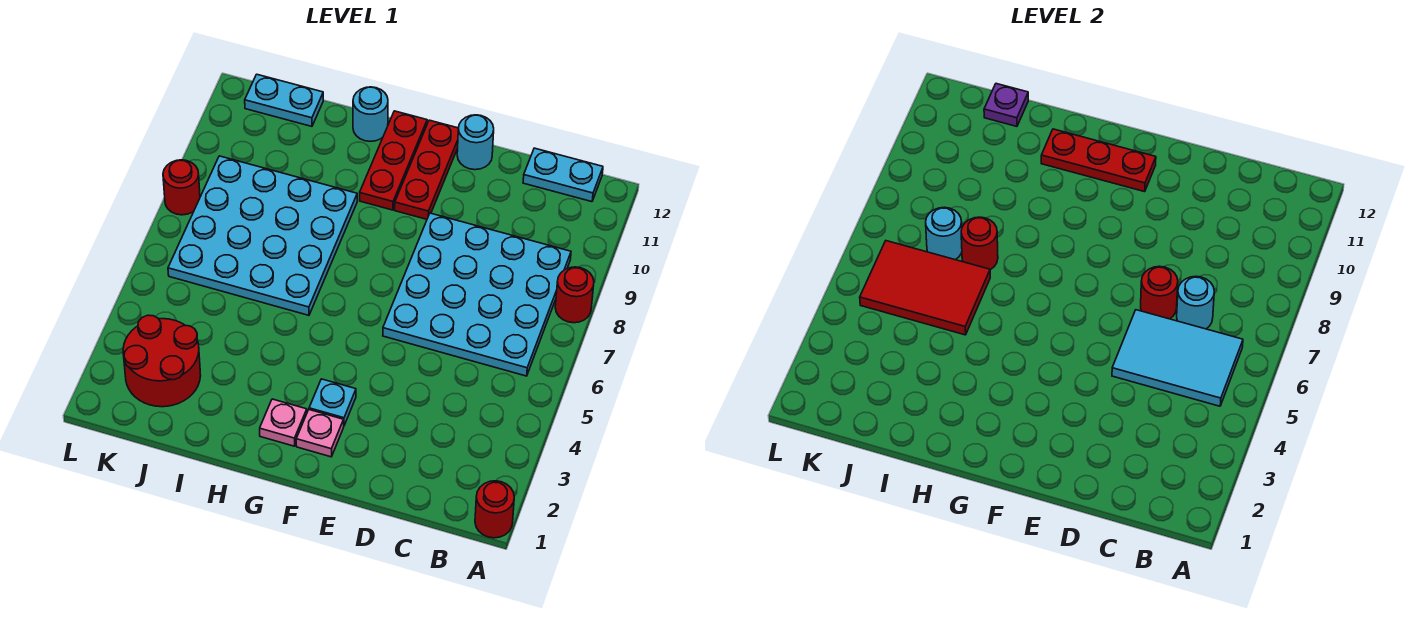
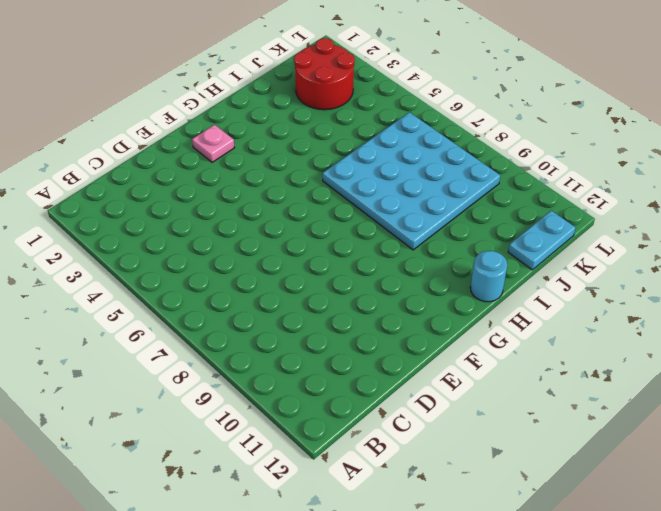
none -> red round brick A1 level 1
none -> red round brick A8 level 1
none -> cyan plate B6:E9 level 1

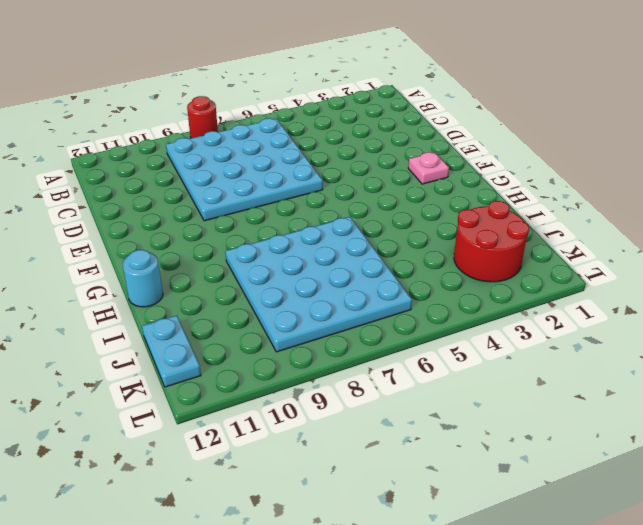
none -> red round brick A1 level 1
none -> cyan plate B12:C12 level 1
none -> cyan round brick E12 level 1

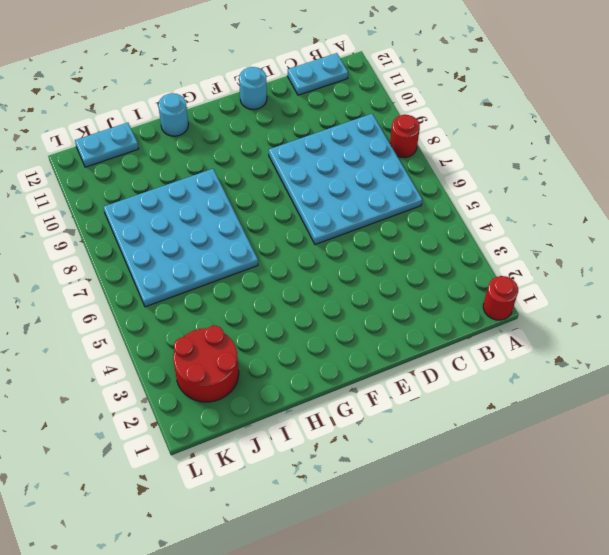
none -> pink plate F2 level 1
none -> cyan plate F3 level 1
none -> red plate F10:F12 level 1

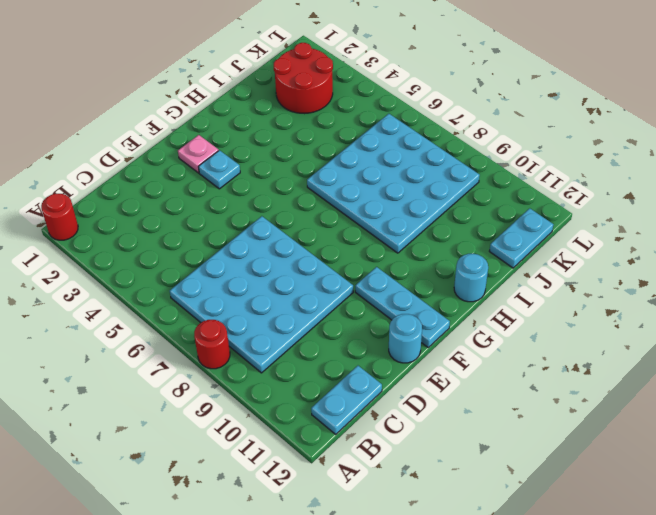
cyan plate F10:F12 level 1 -> red plate F10:F12 level 1
none -> pink plate G2 level 1
none -> red plate G10:G12 level 1
none -> red round brick L8 level 1

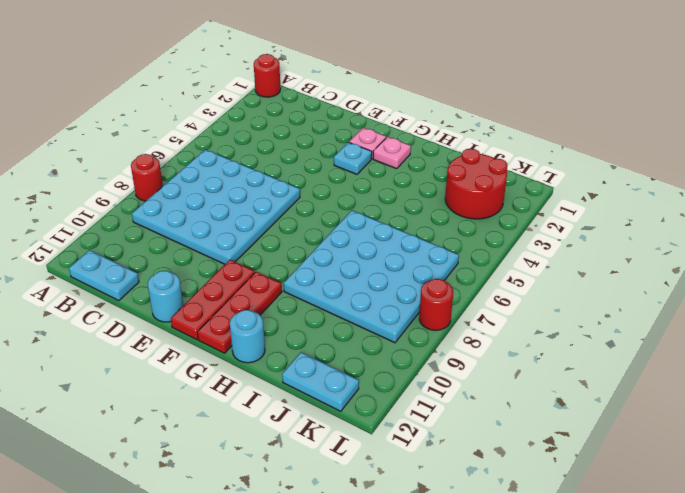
none -> cyan tile B5:D6 level 2
none -> cyan round brick C7 level 2
none -> red round brick D7 level 2

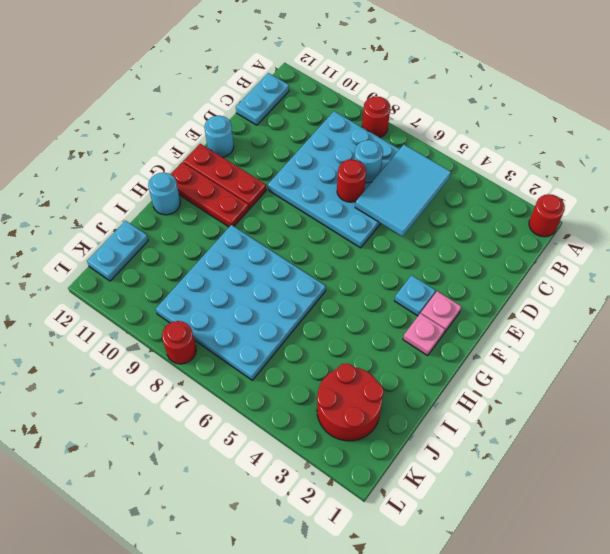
none -> red plate F11:H11 level 2
none -> red tile I5:K6 level 2
none -> red round brick I7 level 2

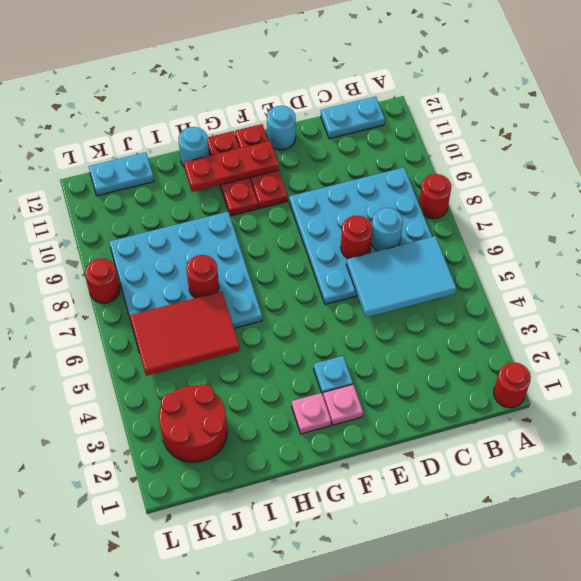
none -> cyan round brick J7 level 2
none -> purple plate J12 level 2

